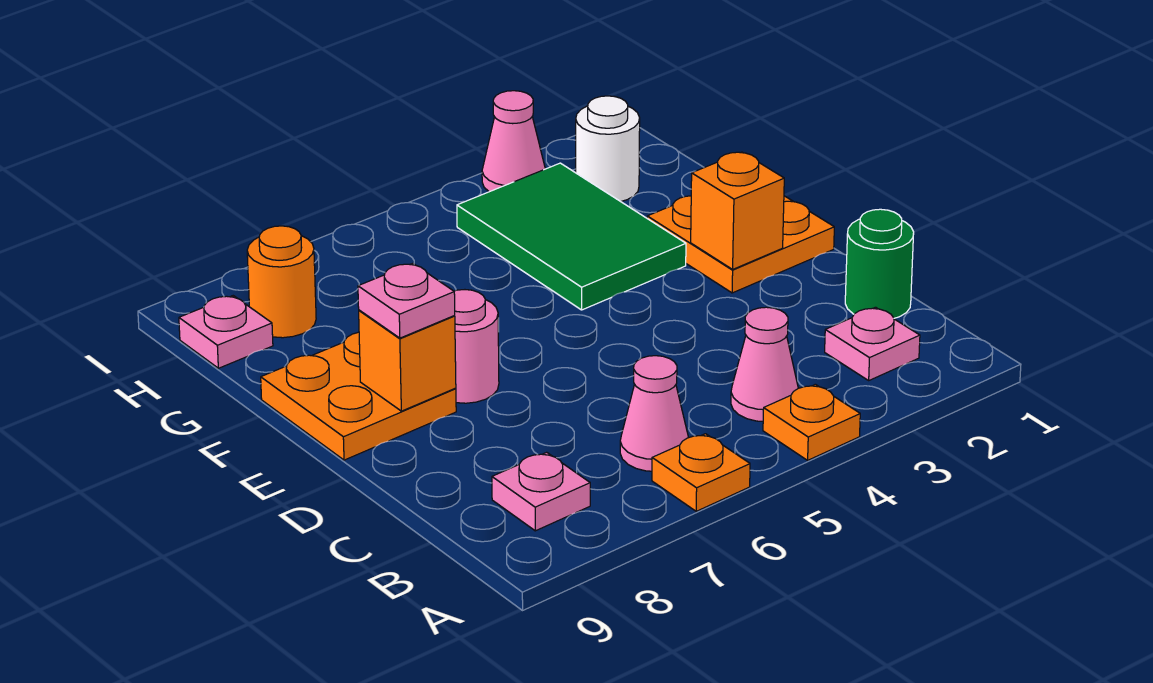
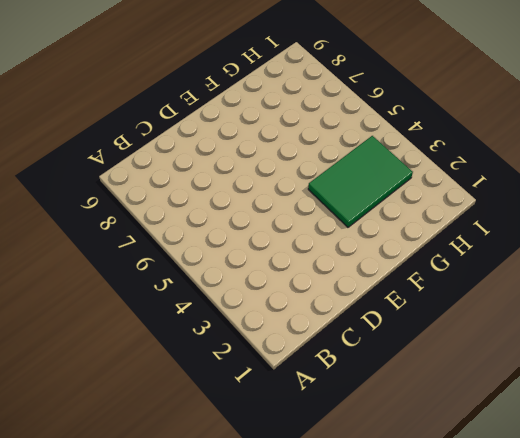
none -> orange plate A4 level 1
none -> orange plate A6 level 1
none -> pink plate B2 level 1

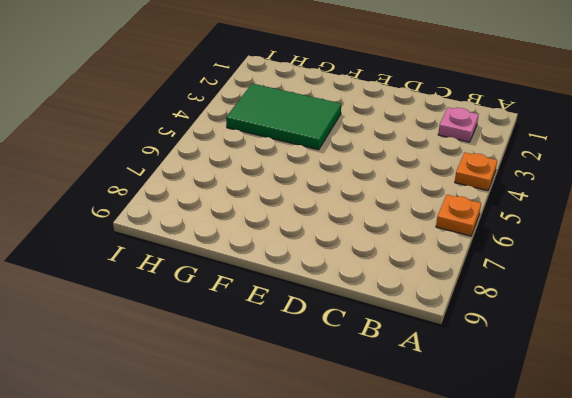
none -> pink cone B4 level 1
none -> pink cone B6 level 1
none -> pink plate B8 level 1

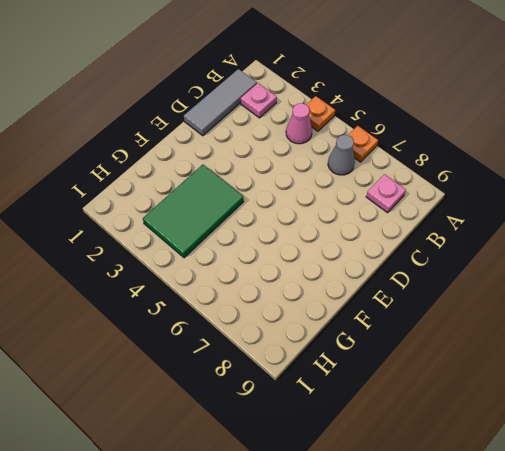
grey tile B1:D1 level 1 -> green round brick C1 level 1
grey cone B6 level 1 -> pink cone B6 level 1
none -> orange plate E1:F2 level 1
none -> pink round brick E7 level 1
none -> orange plate E8:F9 level 1

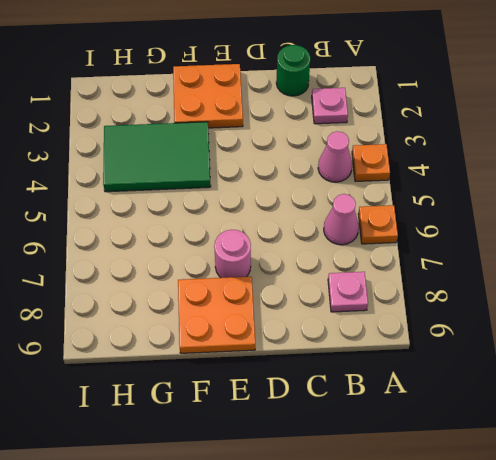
none -> white round brick H2 level 1
none -> orange round brick H8 level 1
none -> pink plate H9 level 1

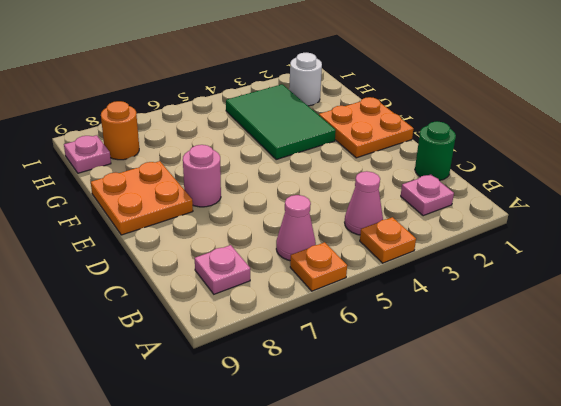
none -> pink cone I3 level 1
none -> orange brick E2 level 2
none -> orange brick E8 level 2

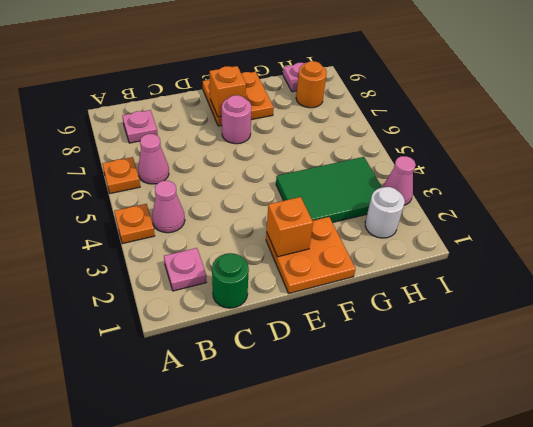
none -> pink plate E8 level 3

